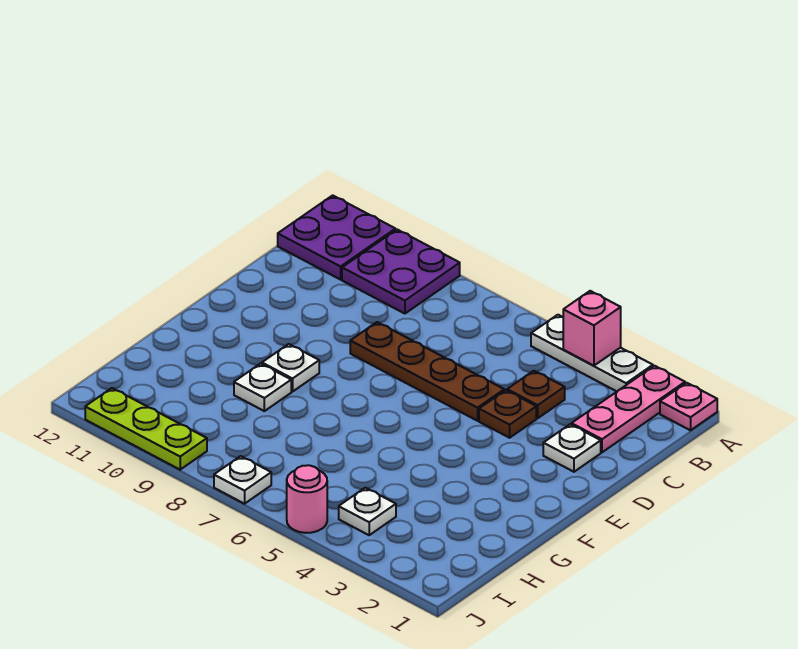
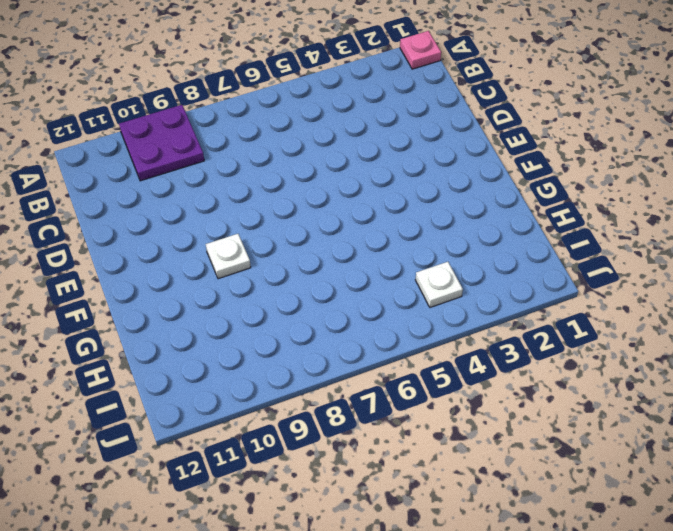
none -> pink plate A2:C2 level 1
none -> white plate A3:A5 level 1
none -> purple plate A11:B12 level 1

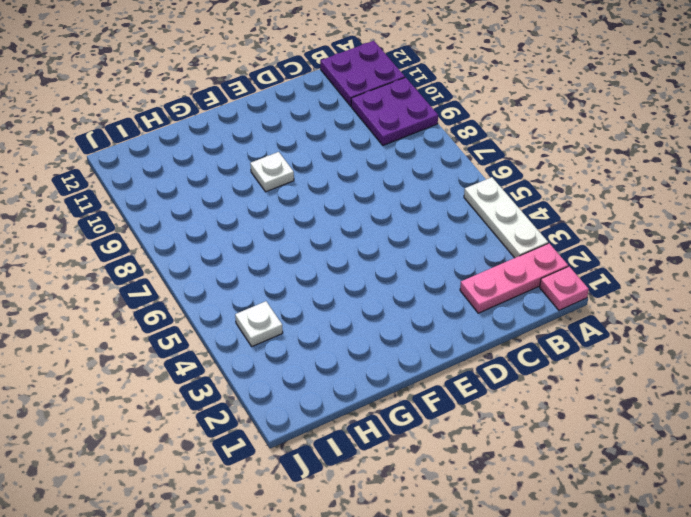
none -> brown plate C4 level 1
none -> white plate D2 level 1
none -> brown plate D4 level 1

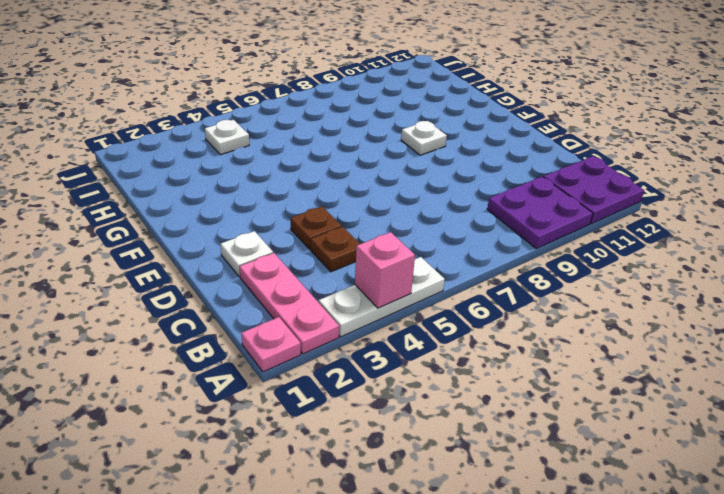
none -> brown plate D5:D8 level 1
none -> white plate G9 level 1
none -> pink round brick J5 level 1

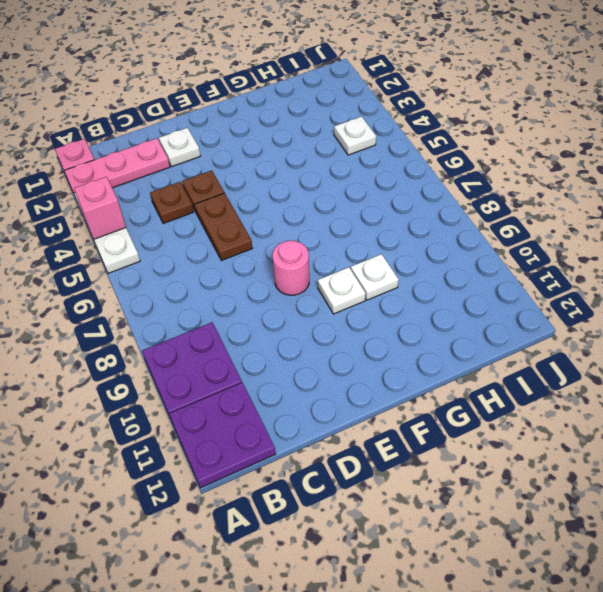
brown plate D5:D6 level 1 -> brown plate D5:D8 level 1
pink round brick E8 level 1 -> pink round brick J5 level 1
none -> white plate J7 level 1
none -> lime plate J9:J11 level 1

